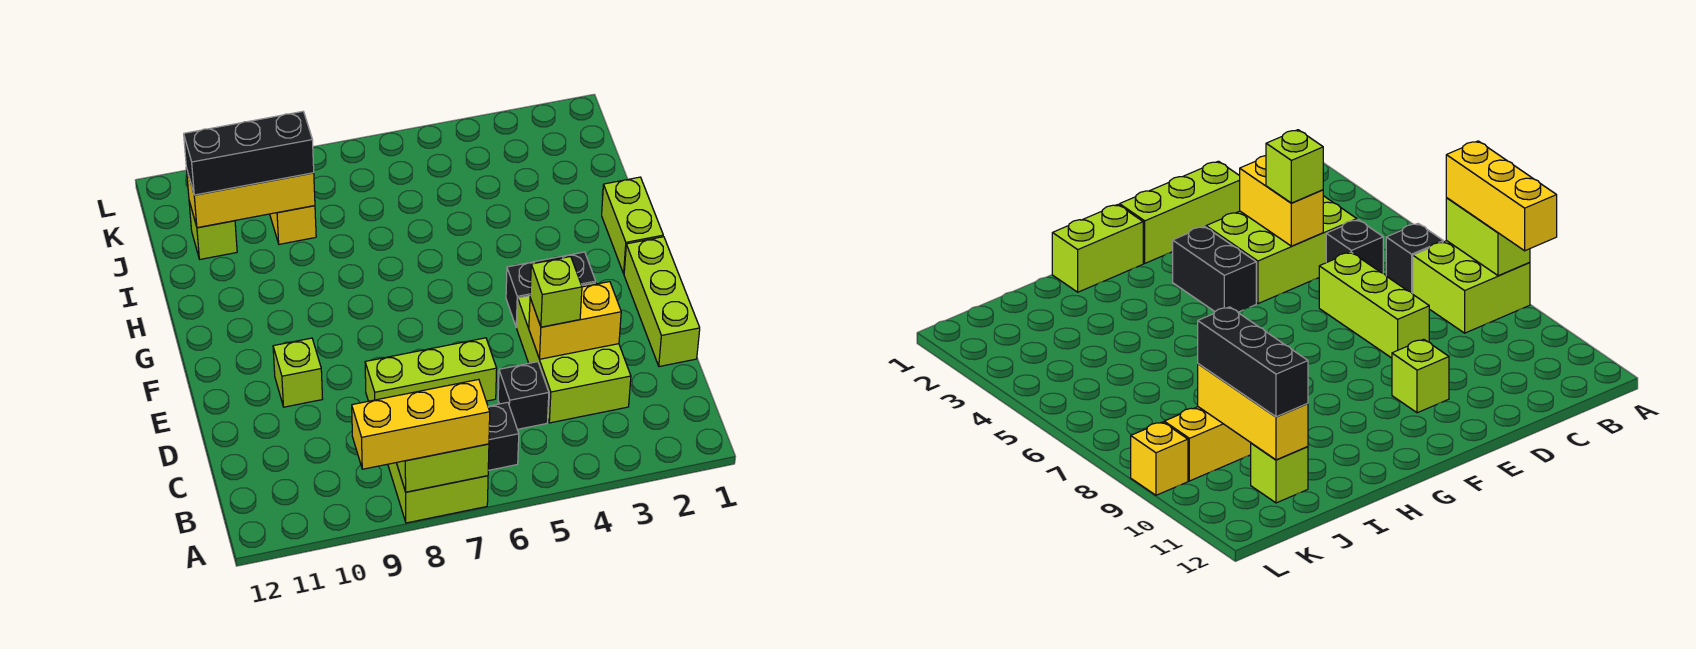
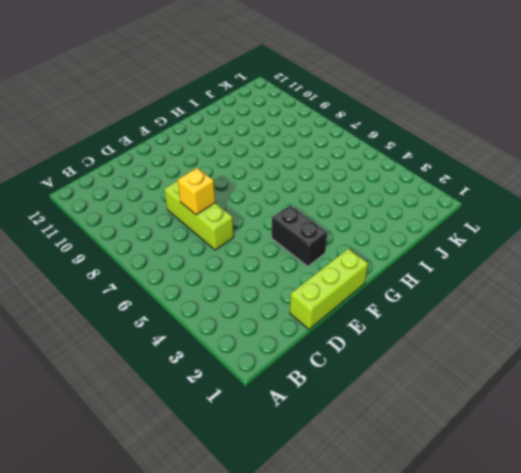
yellow brick D7 level 2 -> yellow brick L9 level 1
none -> lime brick A7:B8 level 1
none -> black brick B6 level 1
none -> lime brick C3:E4 level 1

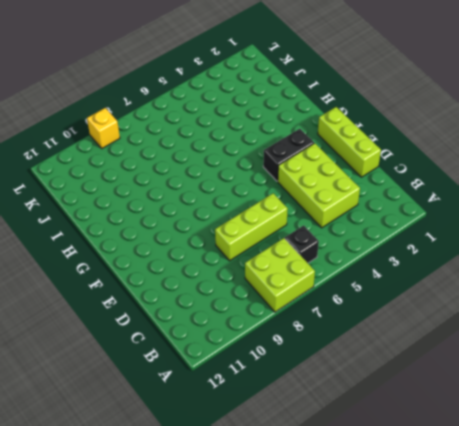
none -> black brick C5 level 1
none -> lime brick E10 level 1
none -> lime brick G1:H1 level 1

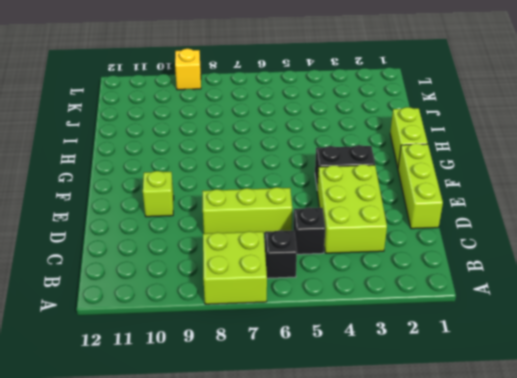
none -> yellow brick J9:K9 level 1
none -> lime brick J11 level 1
none -> lime brick A7:A8 level 2

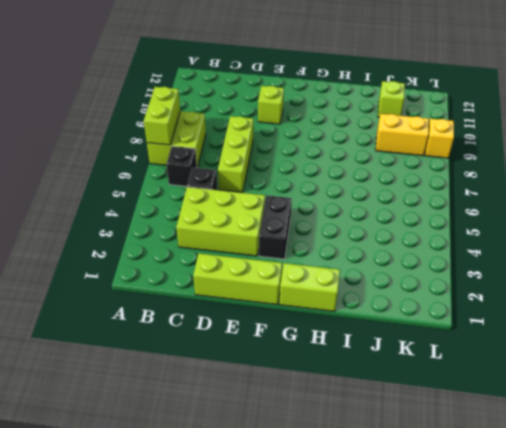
none -> yellow brick D3:D4 level 2
none -> yellow brick J9:J11 level 2
none -> yellow brick A7:A9 level 3

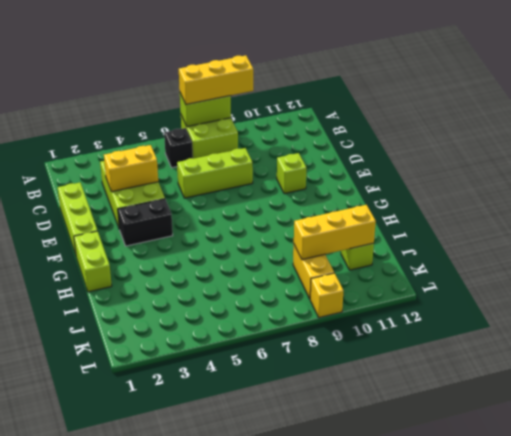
none -> black brick C5 level 1
none -> lime brick D4 level 3
none -> black brick J9:J11 level 3

